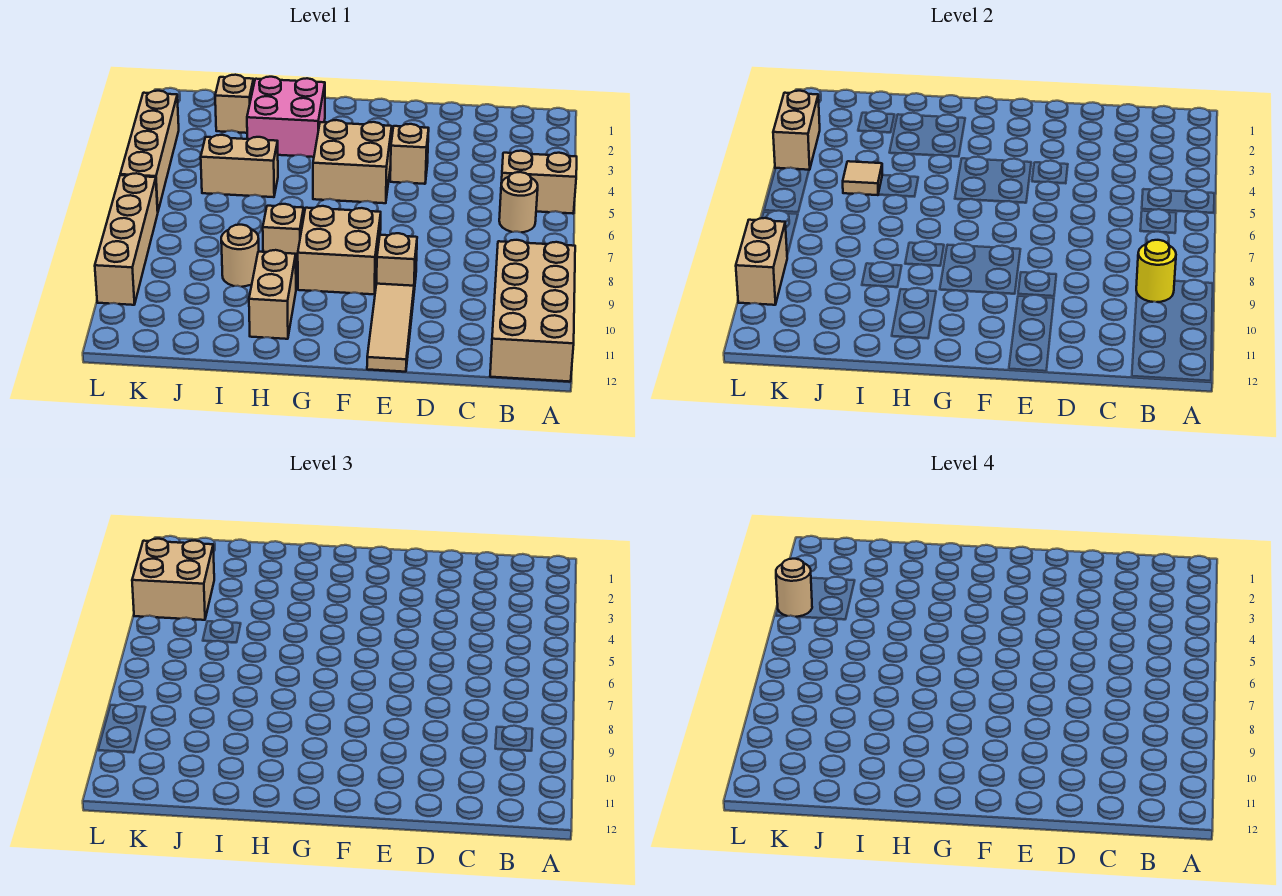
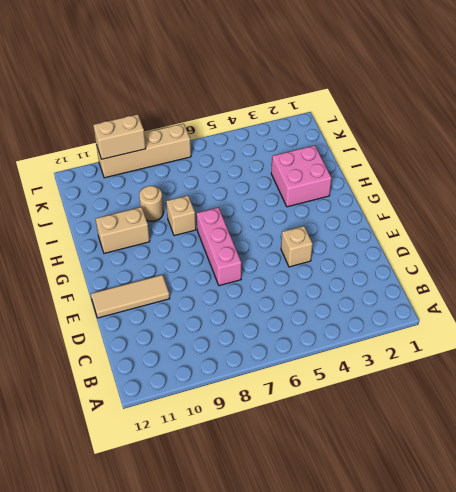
pink brick E7:G7 level 1 -> none
none -> tan brick A5:B5 level 1
none -> tan brick A9:B12 level 1
none -> tan round brick B6 level 1

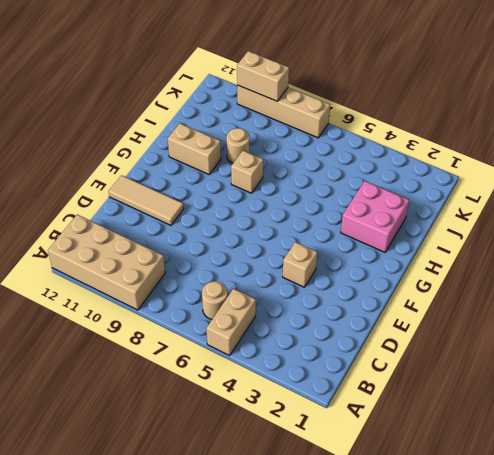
none -> tan brick E9 level 1
none -> tan brick F4:G5 level 1
none -> tan brick F8:G9 level 1

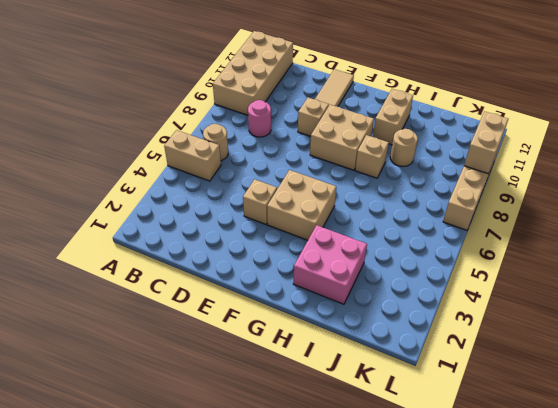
pink round brick C8 level 1 -> none
none -> tan brick I5:J5 level 1
none -> tan brick J2 level 1
none -> tan brick L3:L6 level 1

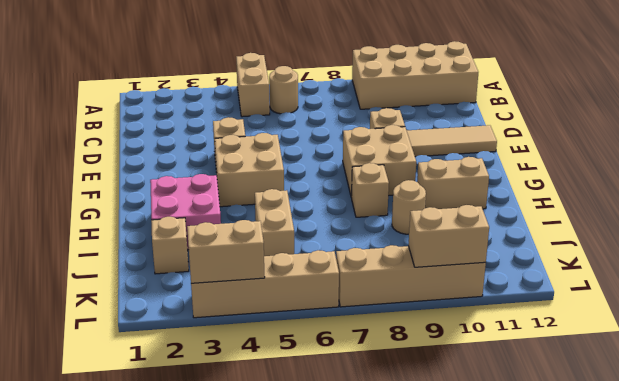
none -> yellow round brick B9 level 2
none -> tan tile J5 level 2
none -> tan brick K3:L4 level 3

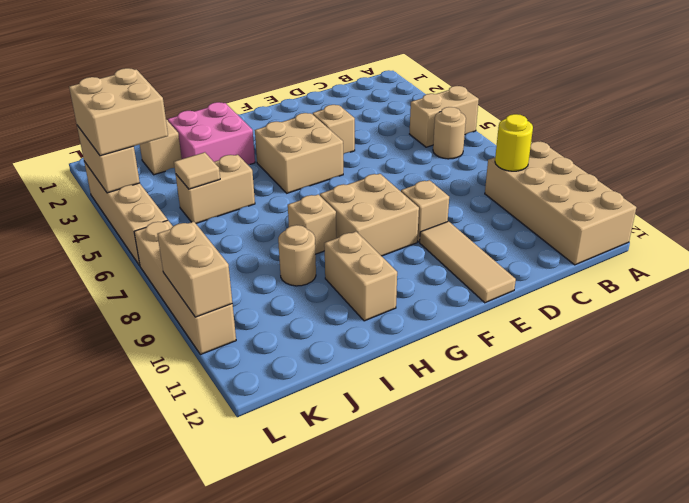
none -> tan round brick L4 level 4

